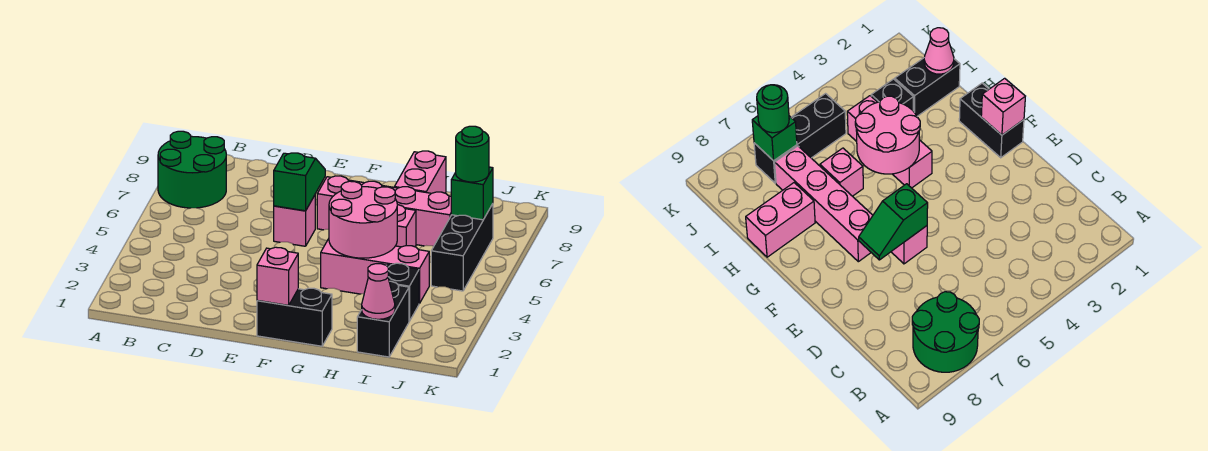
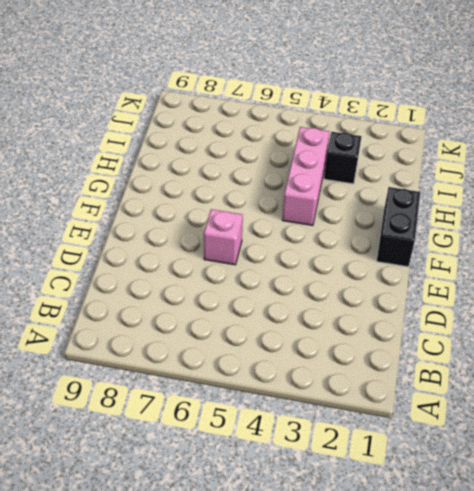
none -> green round brick A7:B8 level 1
none -> pink brick F7:I7 level 1
none -> pink brick H6 level 1

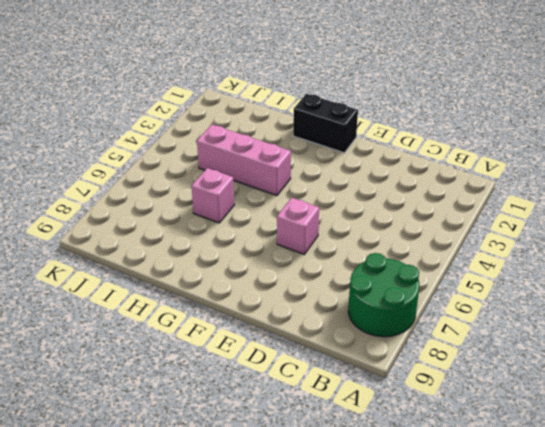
none -> pink brick F7:I7 level 1
none -> pink brick H8:H9 level 1
none -> black brick I1:I2 level 1

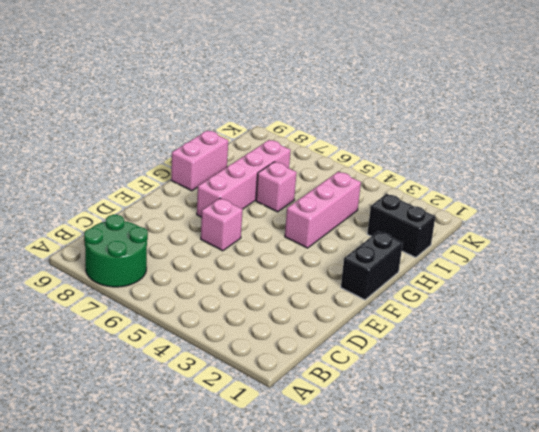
pink brick G9:H9 level 1 -> pink brick H8:H9 level 1
none -> black brick I3 level 1
none -> black brick J5:J7 level 1
none -> green slope E6:E7 level 2 top 6

